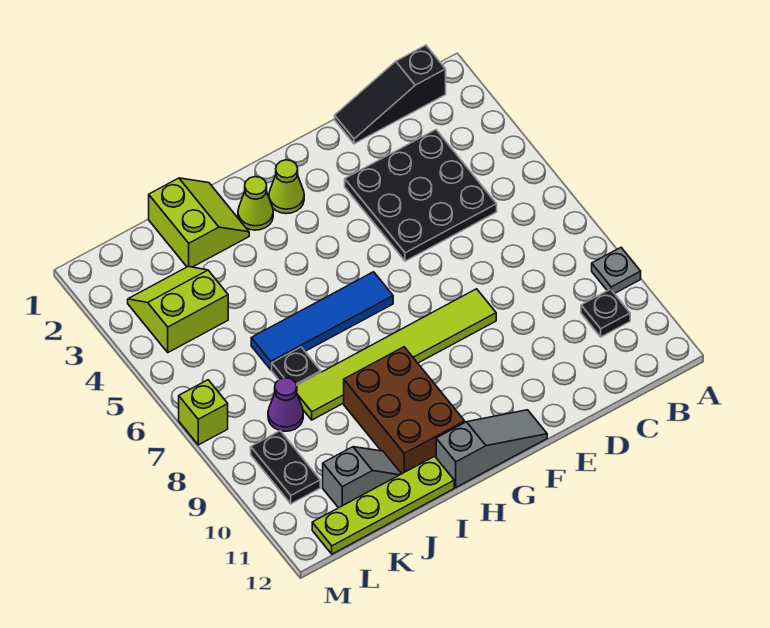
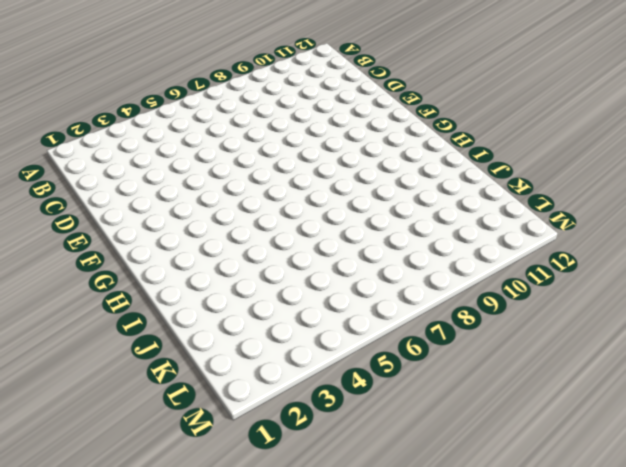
none -> grey plate A9 level 1
none -> black slope B1:D1 level 1 top B
none -> black plate B10 level 1

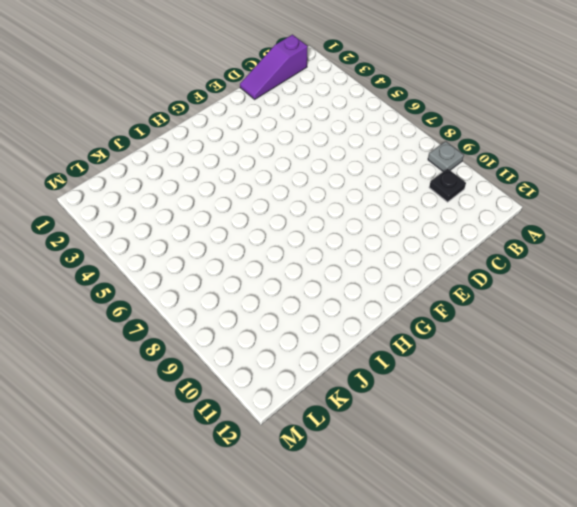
purple slope B1:D1 level 1 top B -> black slope B1:D1 level 1 top B
none -> black plate C3:E5 level 1
none -> lime tile E8:J8 level 1
none -> grey slope F12:H12 level 1 top H

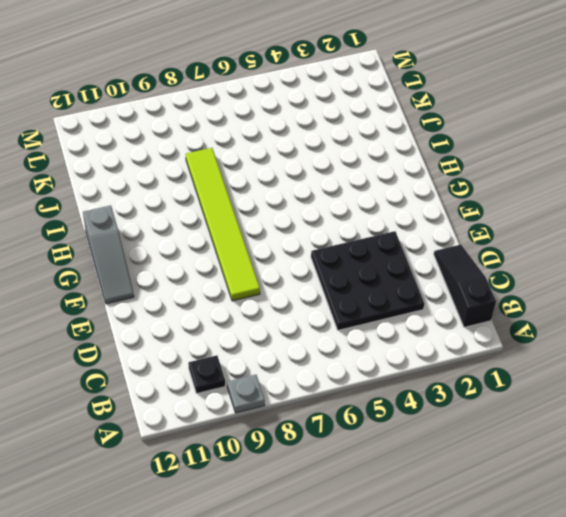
none -> lime cone G2 level 1
none -> blue tile G6:J6 level 1
none -> lime cone H2 level 1

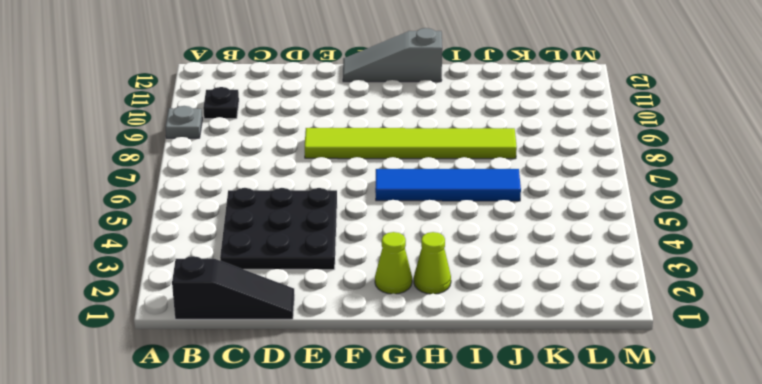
none -> brown brick H9:I11 level 1
none -> lime slope I1:J2 level 1 top J
none -> lime plate I12:L12 level 1

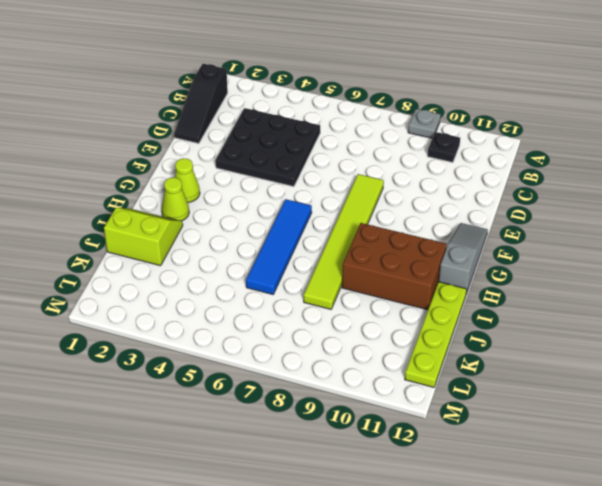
none -> black plate J7 level 1
none -> grey slope J11:K11 level 1 top K
none -> lime slope K3:L4 level 1 top 4

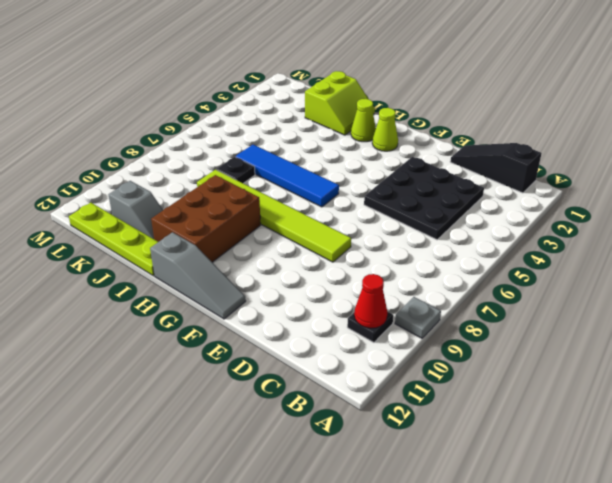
red cone B10 level 2 -> none
none -> lime slope K3:L4 level 1 top 4
none -> purple cone K8 level 1
none -> black plate L9:L10 level 1

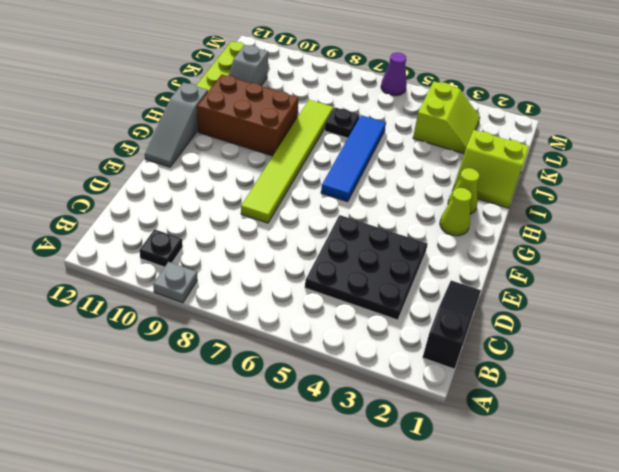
purple cone M6 level 1 -> purple cone K8 level 1
none -> black plate L9:L10 level 1
none -> lime brick M7 level 1

